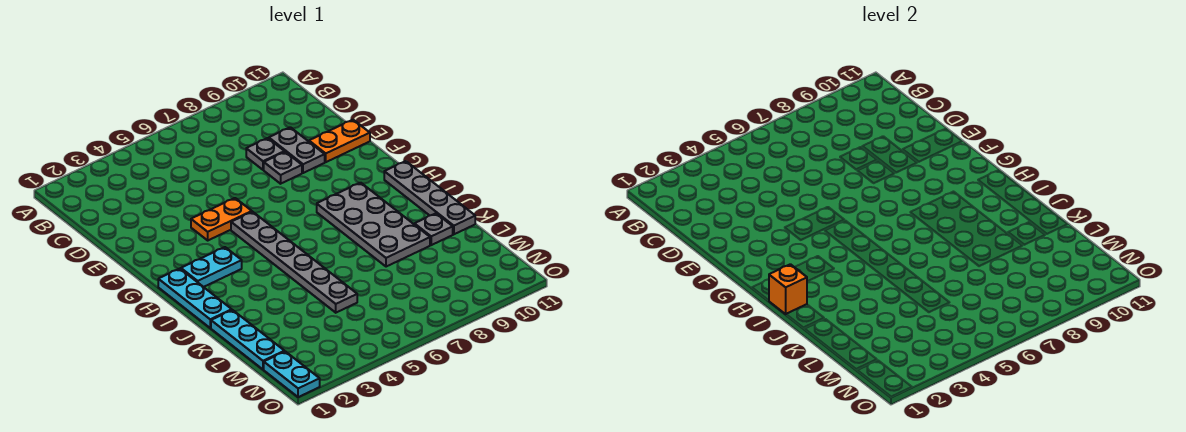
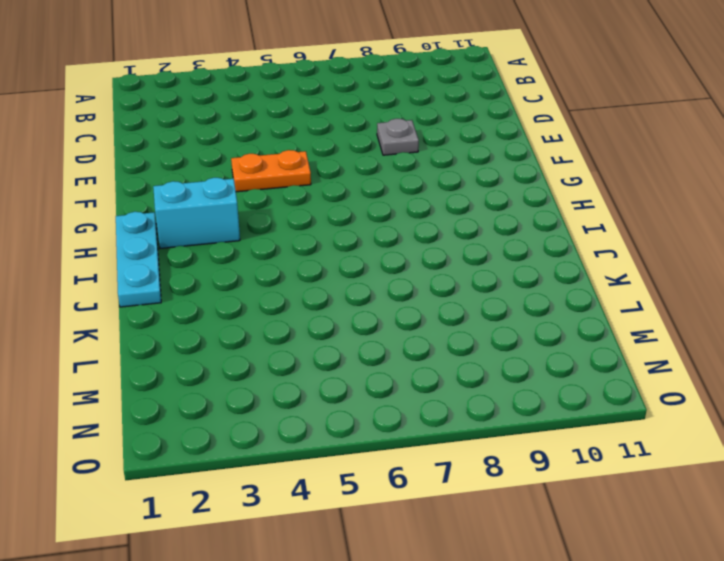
cyan brick H2:H3 level 1 -> cyan plate H2:H3 level 1
none -> grey plate D8 level 1
none -> grey plate D9:E9 level 1
none -> orange plate E10:E11 level 1

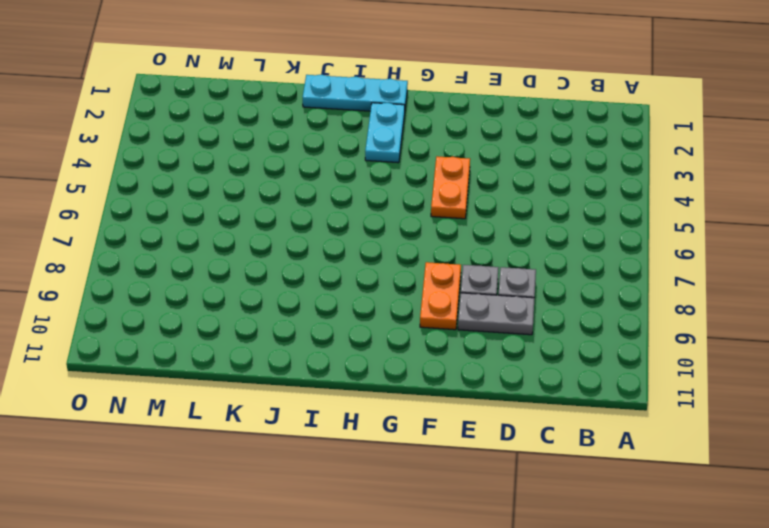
orange plate F8:F9 level 1 -> orange plate E10:E11 level 1
none -> grey plate G5:L5 level 1
none -> grey plate H8:K9 level 1
none -> grey plate H11:K11 level 1

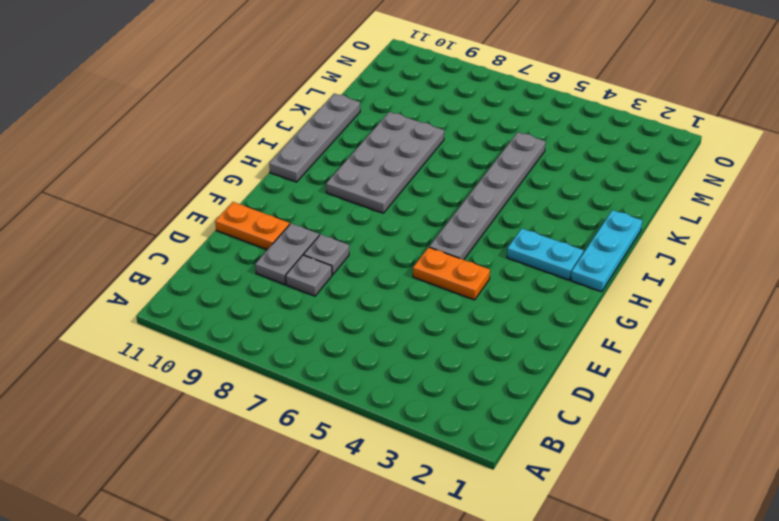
none -> cyan plate K1:M1 level 1
none -> grey plate K10 level 1
none -> cyan plate N1:O1 level 1

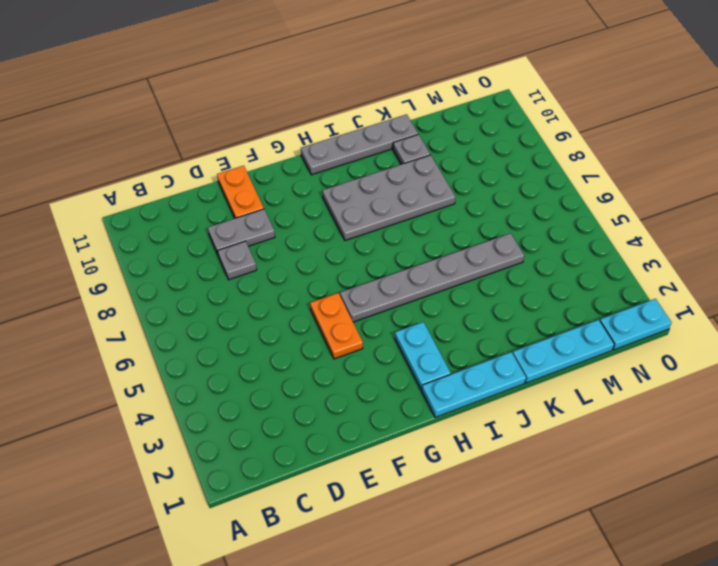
none -> grey plate E8 level 1
none -> orange brick I1 level 2

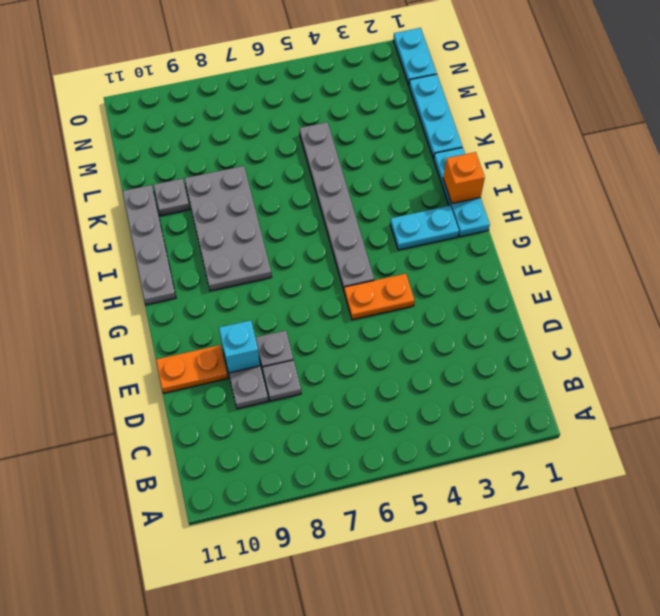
cyan brick E9 level 2 -> none

